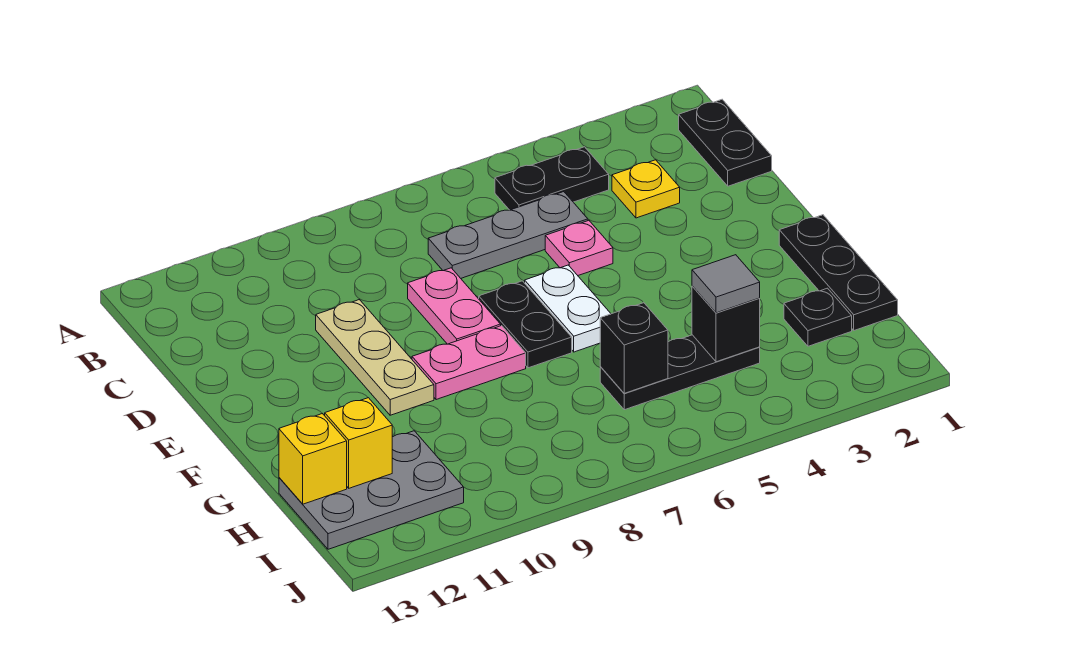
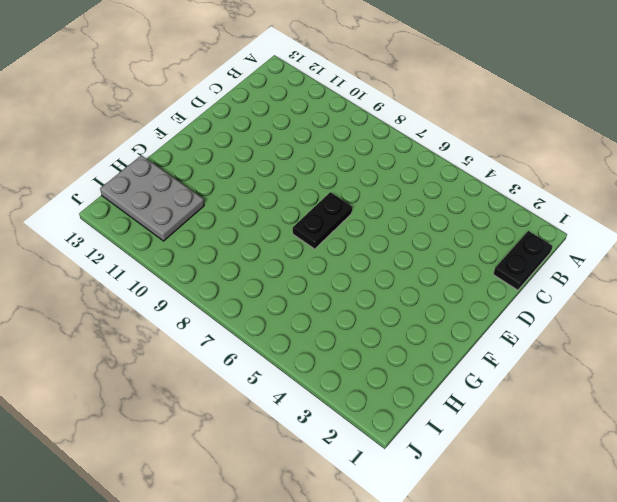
none -> black plate B4:B5 level 1
none -> yellow plate C3 level 1
none -> grey plate C5:C7 level 1

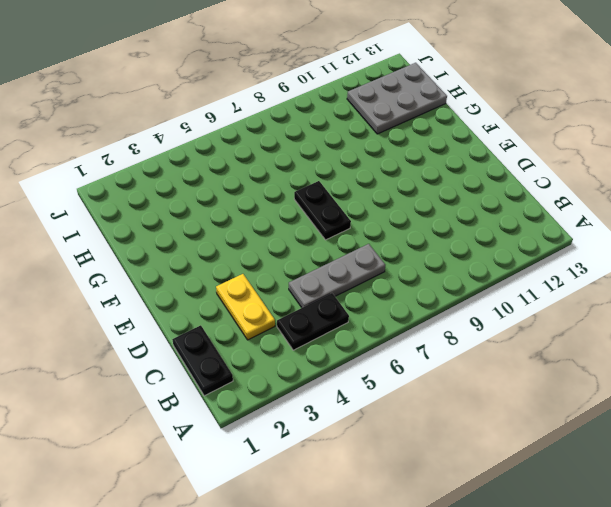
yellow plate C3:D3 level 1 -> yellow plate C3 level 1
none -> pink plate D5 level 1
none -> pink plate D8:E8 level 1
none -> tan plate D10:F10 level 1

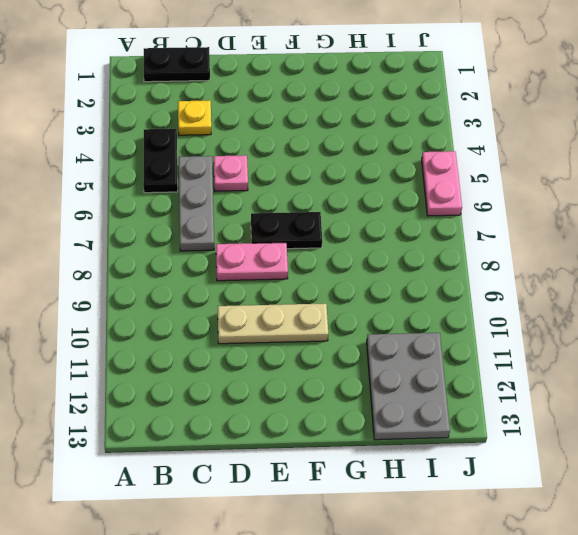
pink plate J5:J6 level 1 -> pink plate F8:F9 level 1
none -> white plate E6:F6 level 1
none -> black plate F1:H1 level 1
none -> black plate H2 level 1

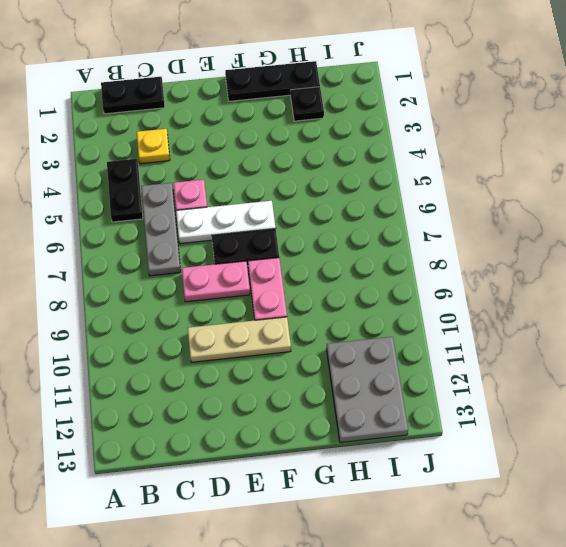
white plate D6:F6 level 1 -> white plate E6:F6 level 1
none -> black plate H4:H6 level 1
none -> black brick H4 level 2
none -> black brick H6 level 2

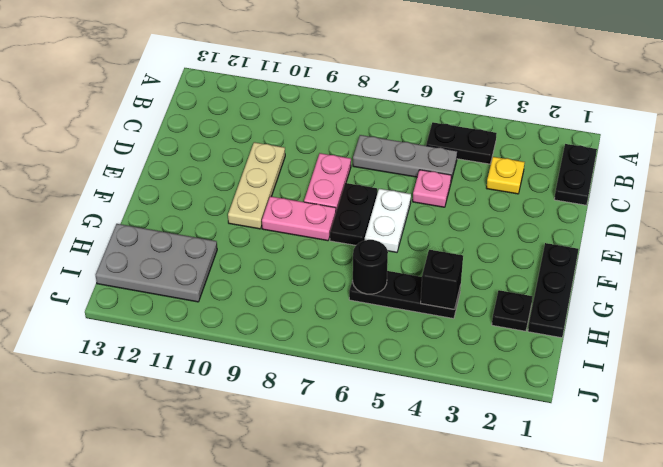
black round brick H6 level 2 -> black brick H6 level 2
none -> yellow brick H12 level 2
none -> yellow brick H13 level 2
none -> grey tile H4 level 3

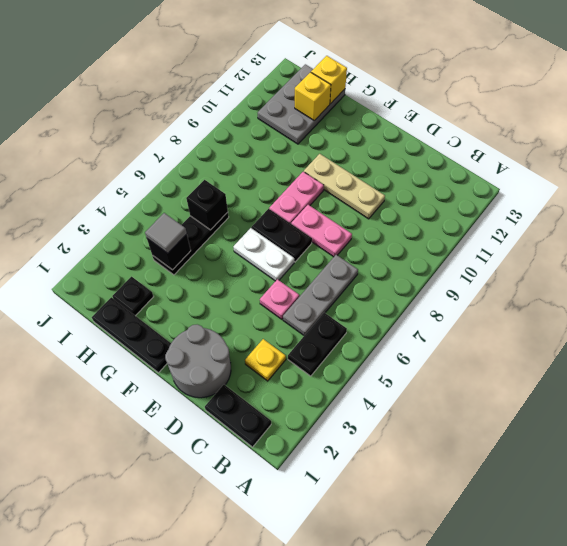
grey round brick D1:E2 level 1 -> none

